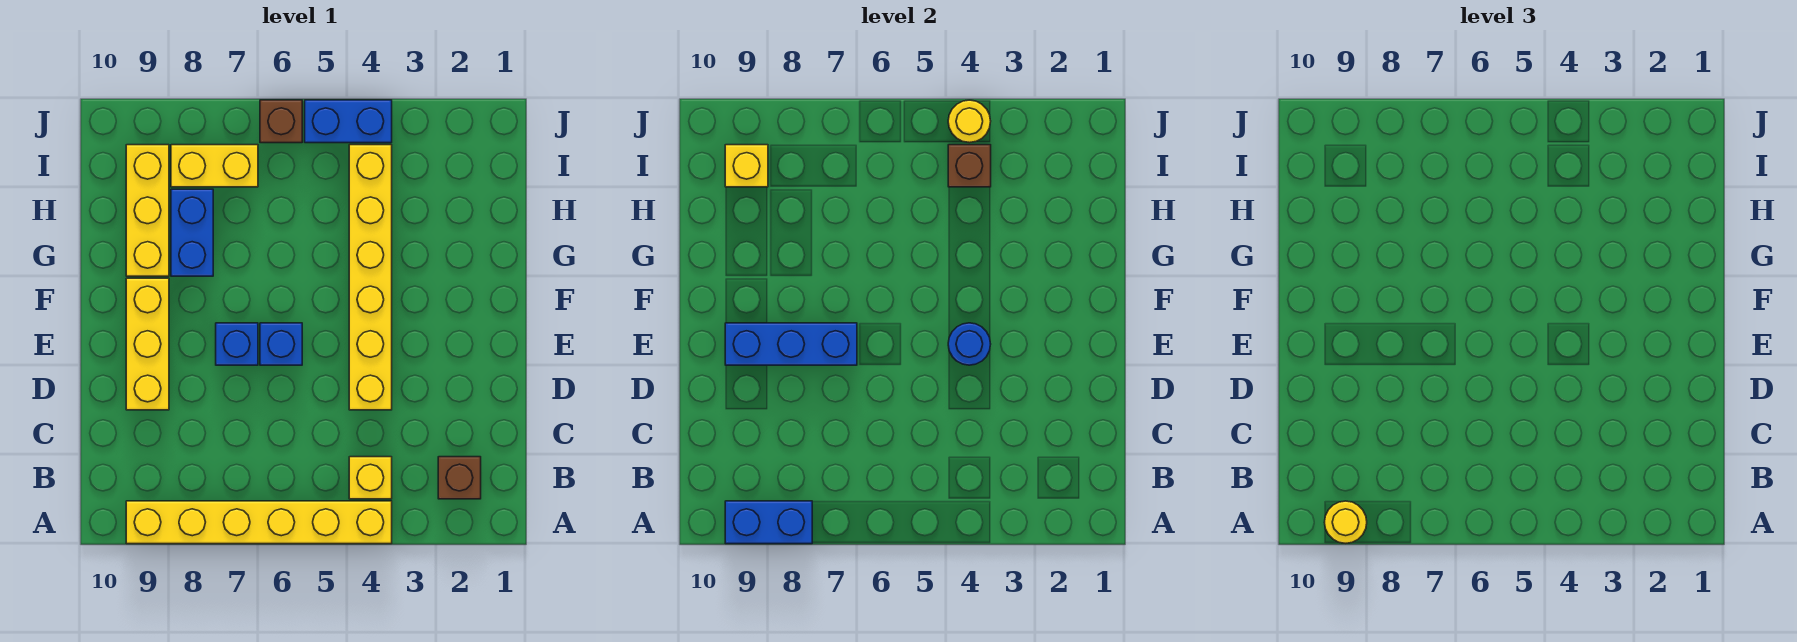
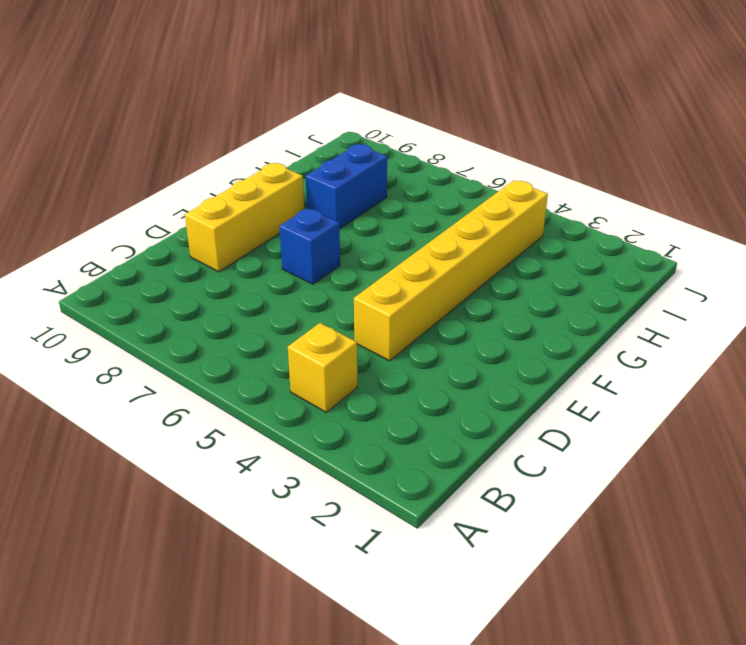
none -> yellow brick A4:A9 level 1
none -> brown brick B2 level 1
none -> blue brick E6 level 1

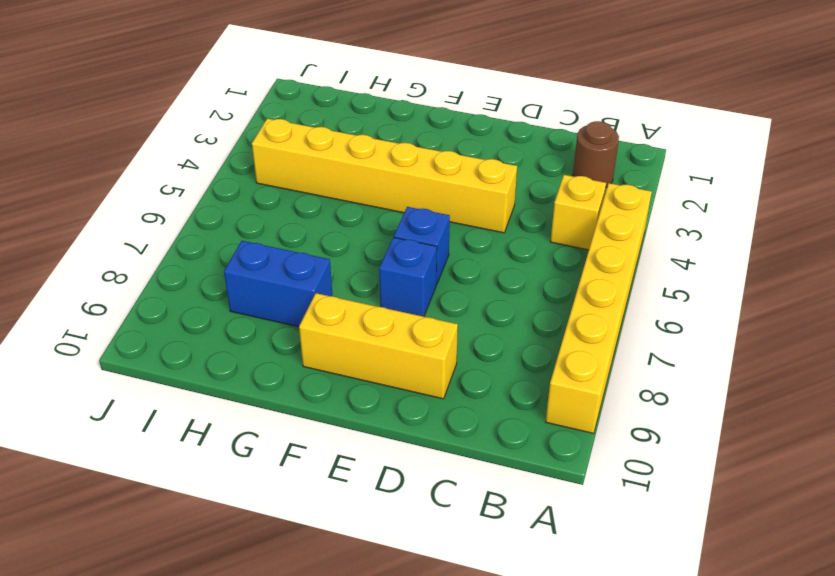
brown round brick B2 level 1 -> brown brick B2 level 1
none -> yellow brick G9:I9 level 1
none -> yellow brick I7:I8 level 1
none -> blue brick J4:J5 level 1

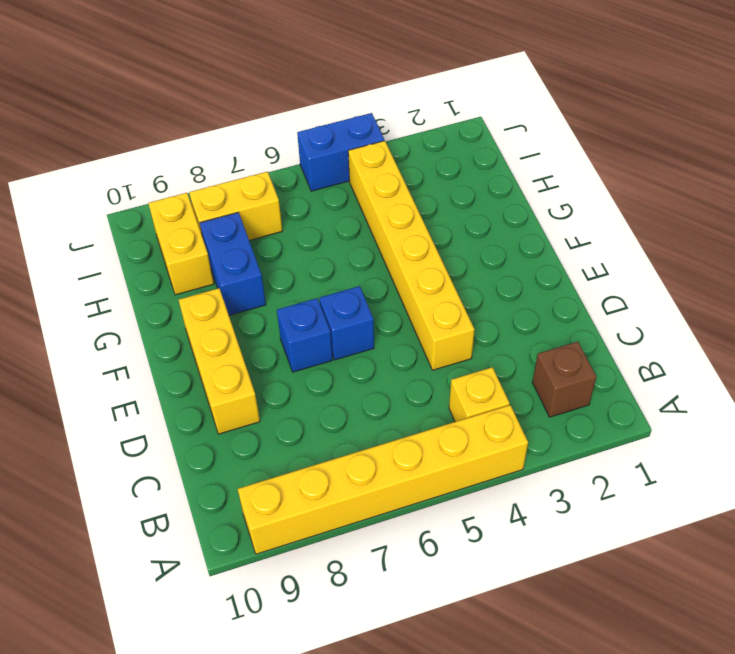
yellow brick H9:I9 level 1 -> yellow brick G9:I9 level 1
none -> brown brick J6 level 1
none -> blue brick A8:A9 level 2
none -> blue round brick E4 level 2

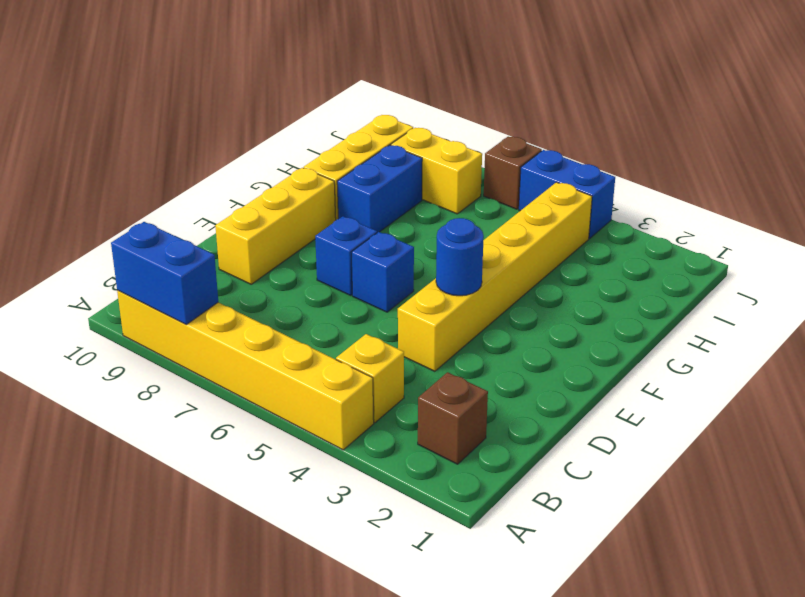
none -> blue brick E7:E9 level 2
none -> brown brick I4 level 2
none -> yellow brick I9 level 2

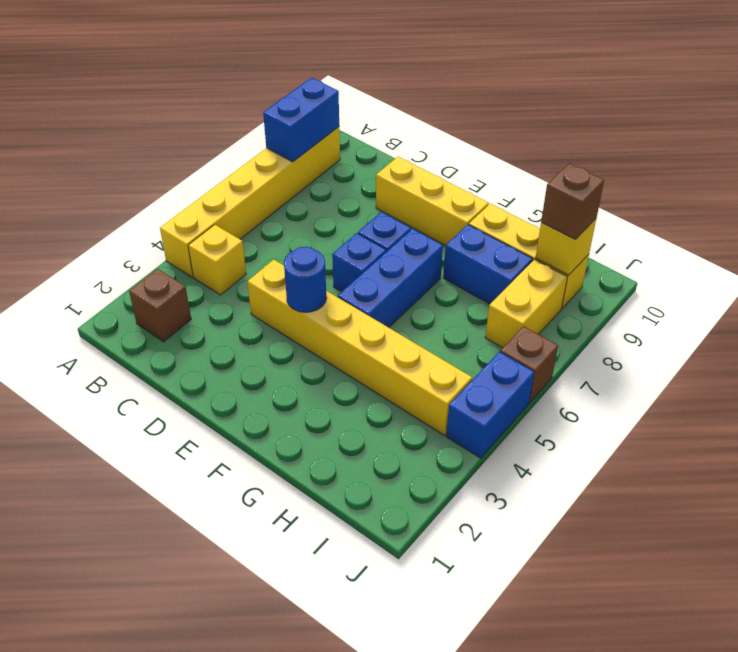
blue brick F5:F7 level 1 -> blue brick E7:E9 level 2
brown brick I9 level 3 -> brown brick I4 level 2
none -> yellow round brick J4 level 2
none -> yellow round brick A9 level 3

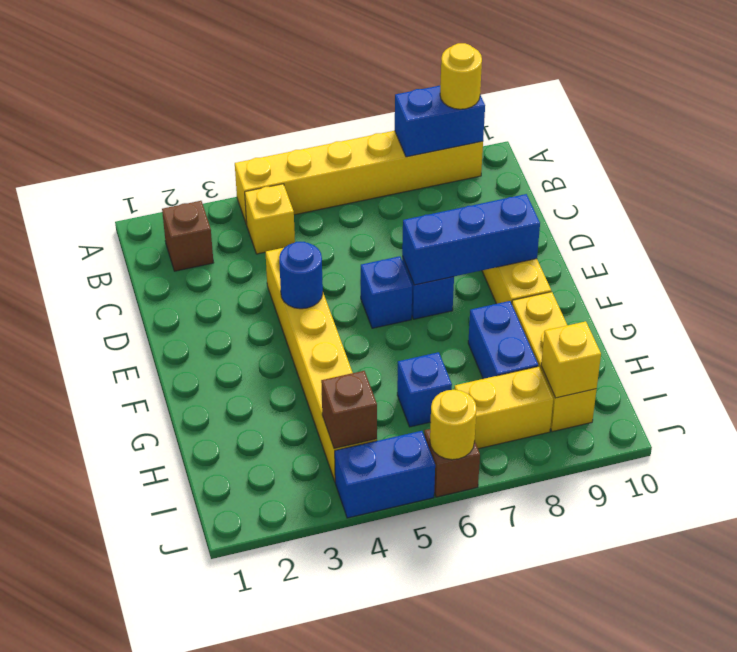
blue brick H6 level 1 -> none
yellow round brick J6 level 2 -> yellow round brick J4 level 2

